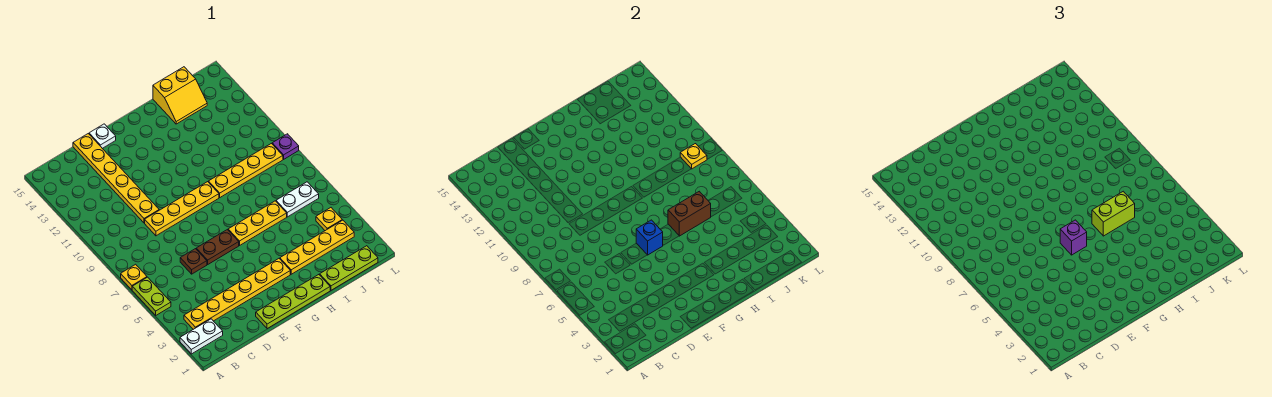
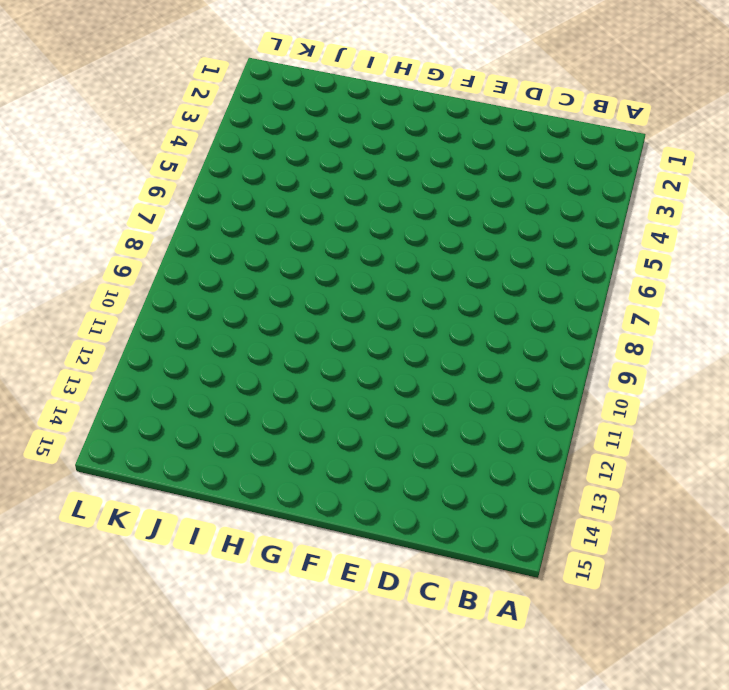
none -> white plate A2:B2 level 1
none -> lime plate A5:A6 level 1
none -> yellow plate A7 level 1

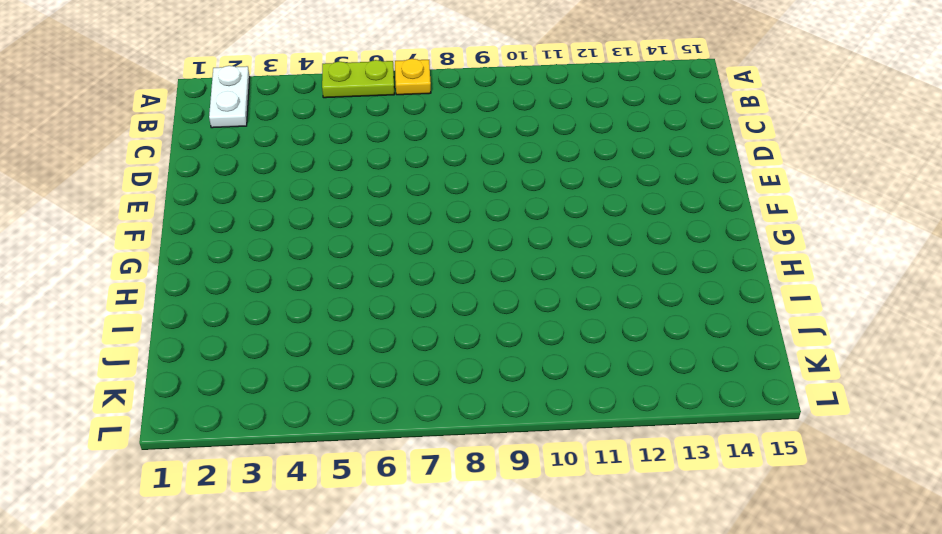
none -> yellow plate B3:G3 level 1
none -> brown plate D6 level 1
none -> yellow plate D9:G9 level 1

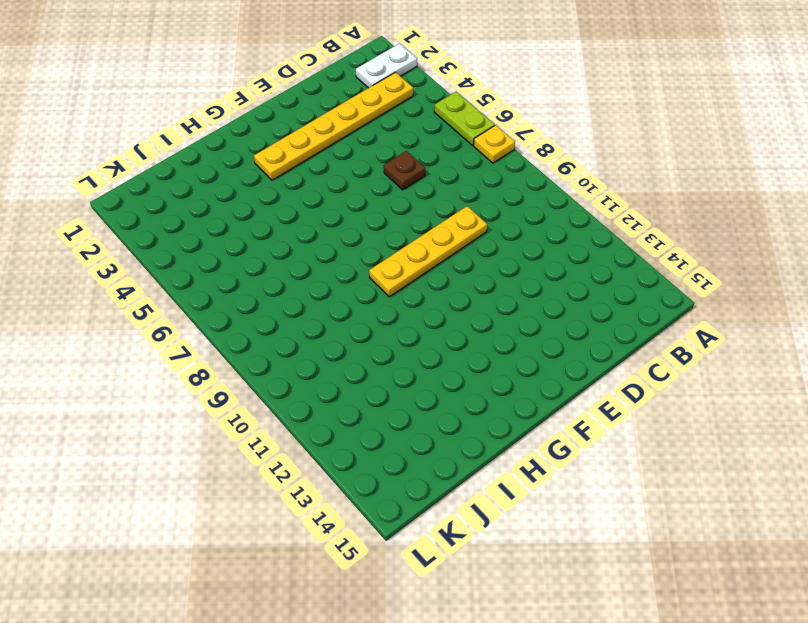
none -> yellow plate D10:D15 level 1
none -> lime plate E1:H1 level 1
none -> brown plate E6:F6 level 1

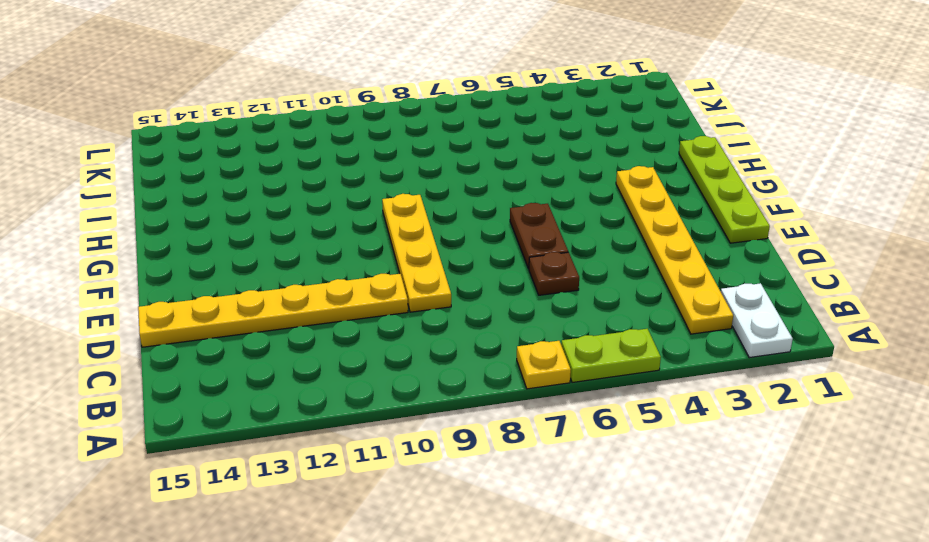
none -> white plate E15 level 1
none -> yellow plate G6:I6 level 1
none -> yellow plate H3:K3 level 1

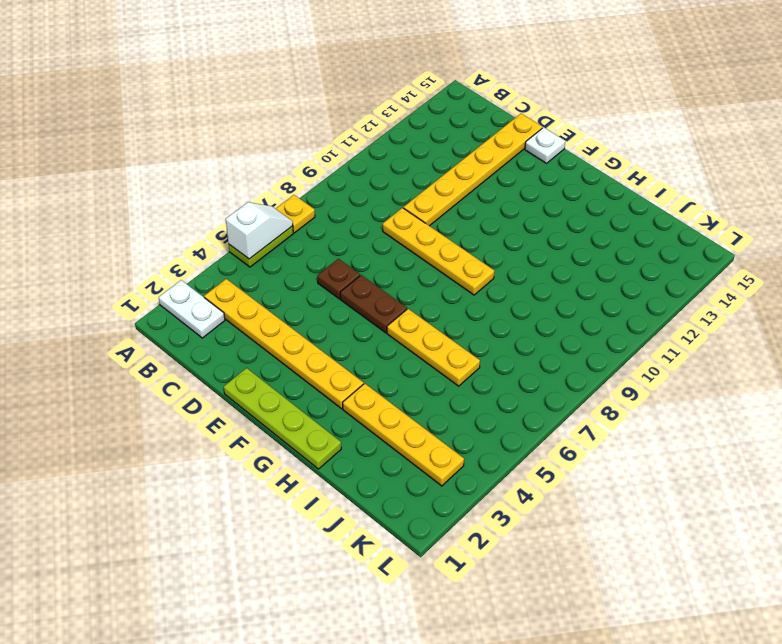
white slope A5:A6 level 2 top 5 -> none
none -> yellow plate H9:K9 level 1
none -> lime plate I1:K1 level 1
none -> yellow slope I14:J15 level 1 top 15

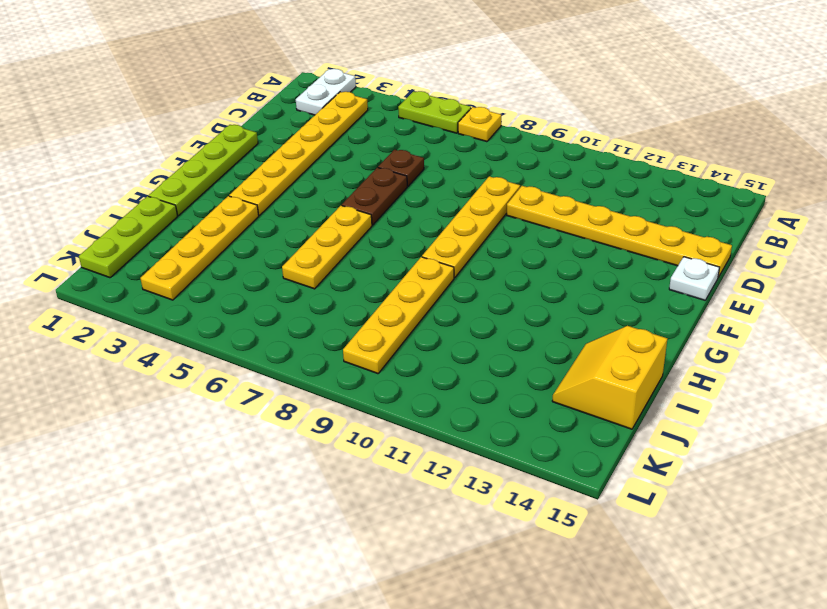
none -> white plate J6:K6 level 1
none -> yellow plate K4 level 1
none -> purple plate L9 level 1

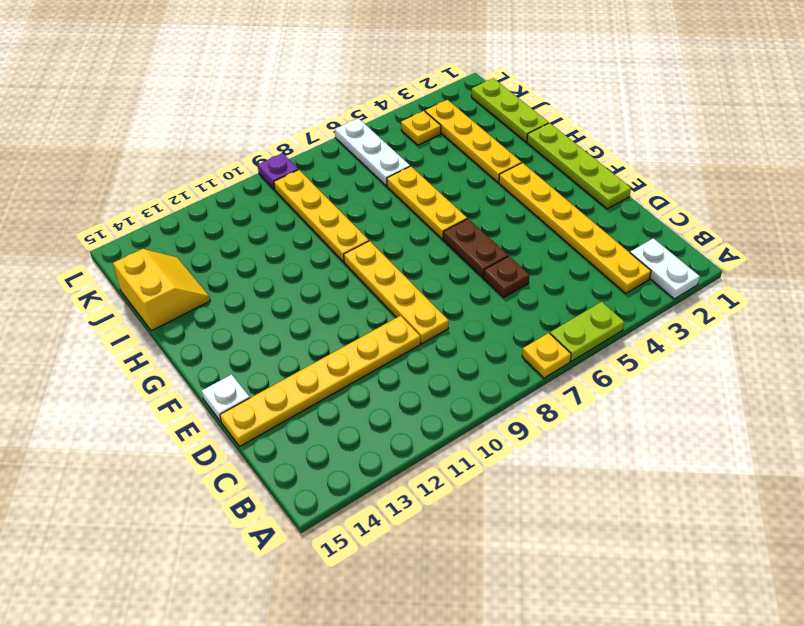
white plate J6:L6 level 1 -> white plate J6:K6 level 1
none -> blue brick F6 level 2
none -> brown brick H6:I6 level 2
none -> yellow plate K9 level 2

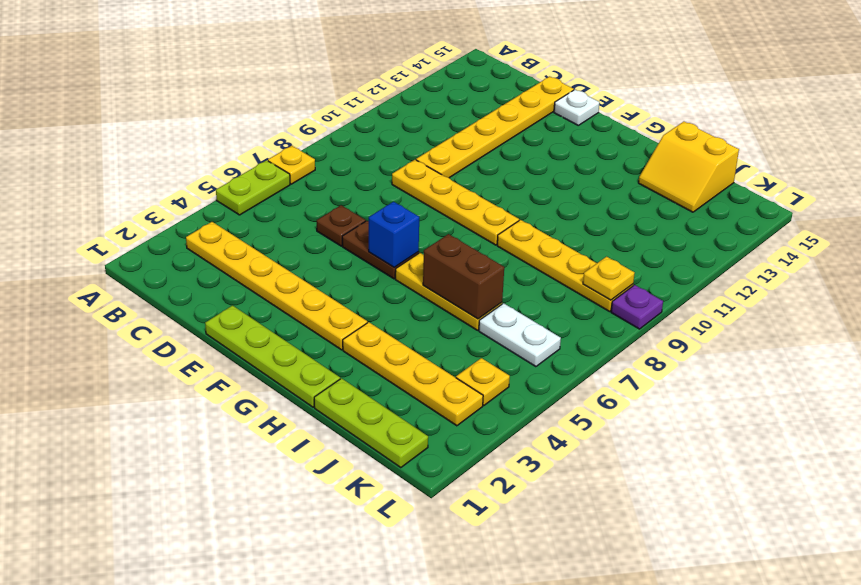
none -> white plate A2:B2 level 1
none -> purple brick F6 level 3
none -> lime brick H6:I6 level 3

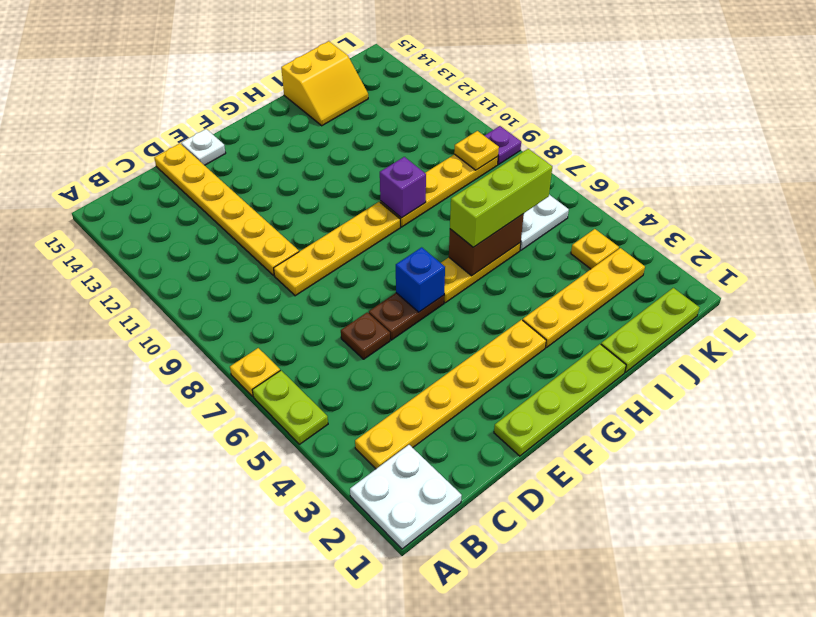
white plate A1:B2 level 1 -> white plate A2:B2 level 1
lime brick H6:J6 level 3 -> lime brick H6:I6 level 3
purple brick H9 level 2 -> purple brick F6 level 3

